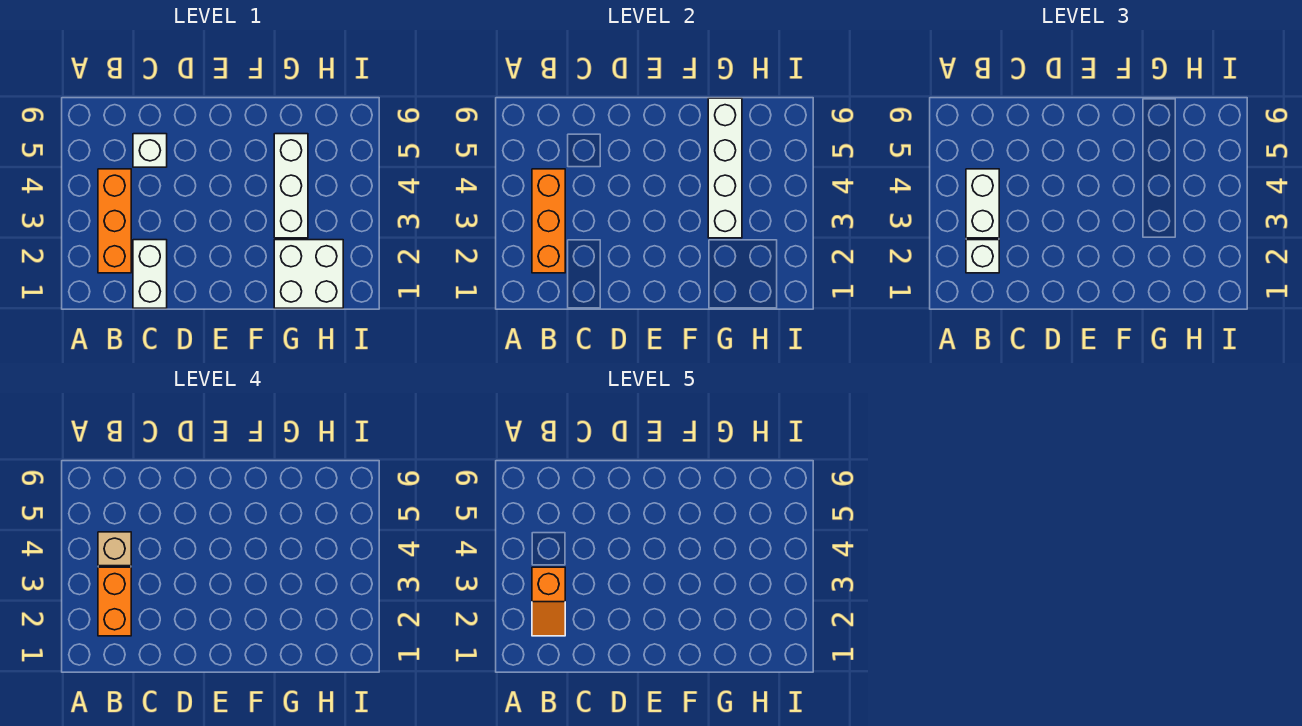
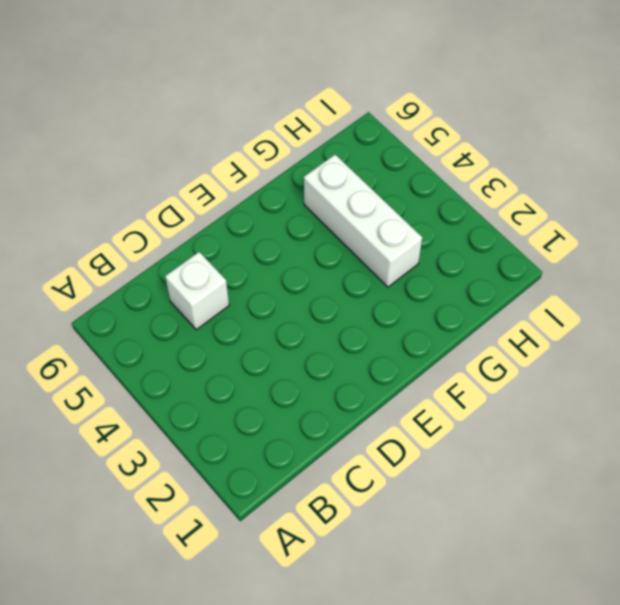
none -> orange brick B2:B4 level 1
none -> white brick C1:C2 level 1
none -> white brick G1:H2 level 1

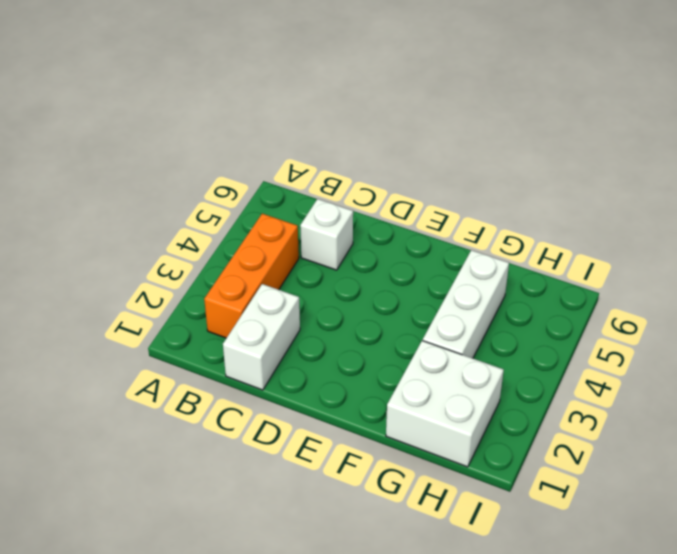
none -> orange brick B2:B4 level 2
none -> white brick G3:G6 level 2
none -> white brick B2 level 3

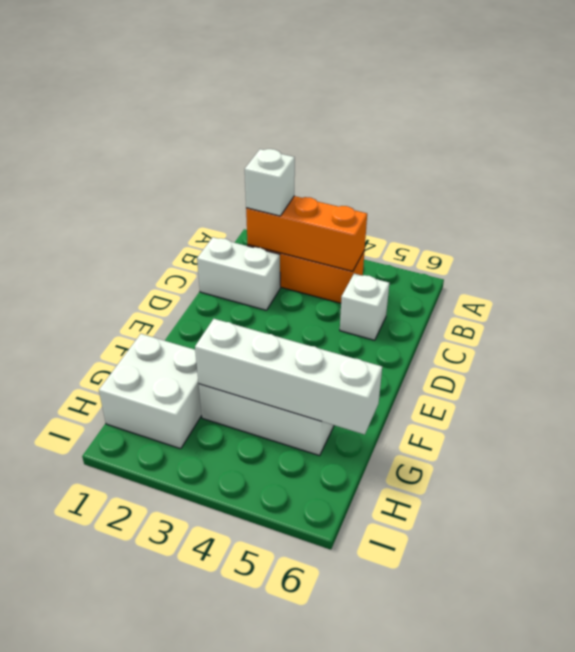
none -> white brick B3:B4 level 3
none -> orange brick B2:B3 level 4
none -> tan brick B4 level 4

